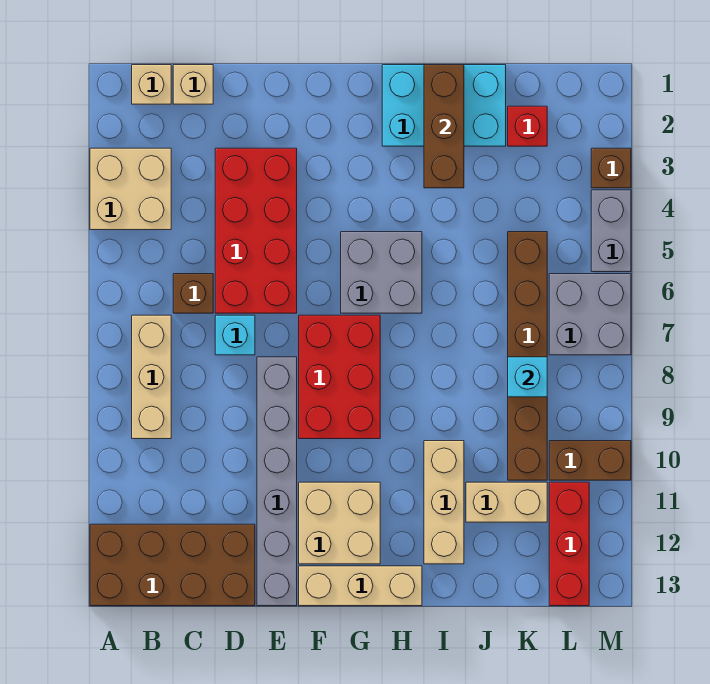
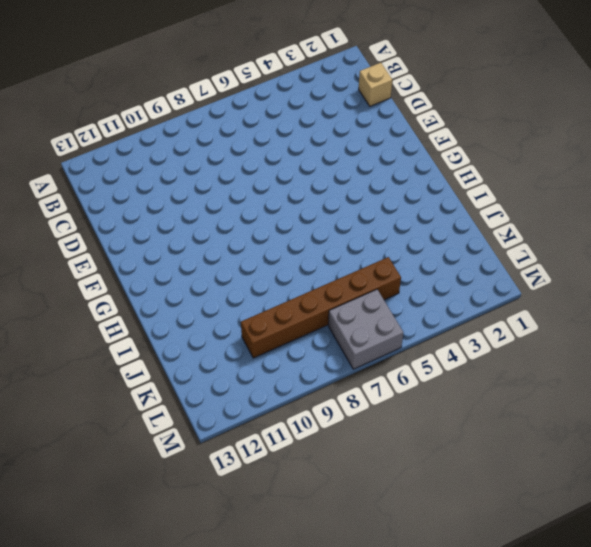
none -> tan brick A3:B4 level 1
none -> brown brick A12:D13 level 1
none -> tan brick B1 level 1

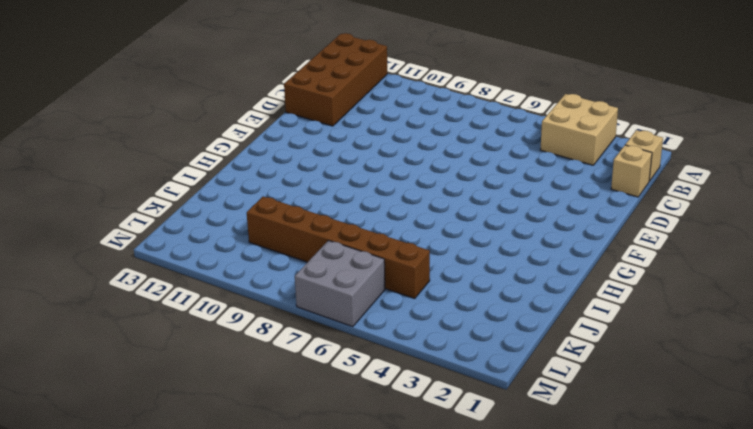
none -> tan brick B7:B9 level 1
none -> brown brick C6 level 1
none -> red brick D3:E6 level 1

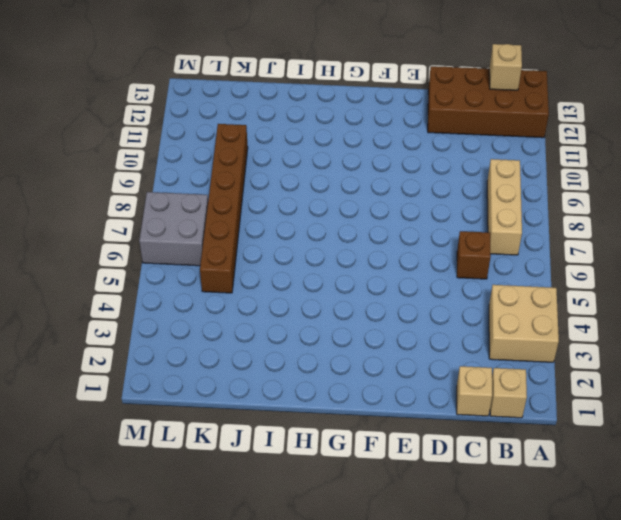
tan brick B13 level 2 -> none
none -> red brick D3:E6 level 1
none -> cyan brick D7 level 1
none -> grey brick E8:E13 level 1

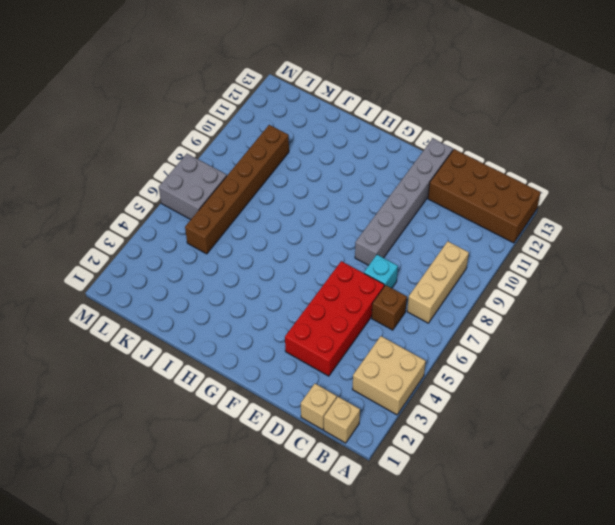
none -> red brick F7:G9 level 1
none -> tan brick F11:G12 level 1
none -> tan brick F13:H13 level 1

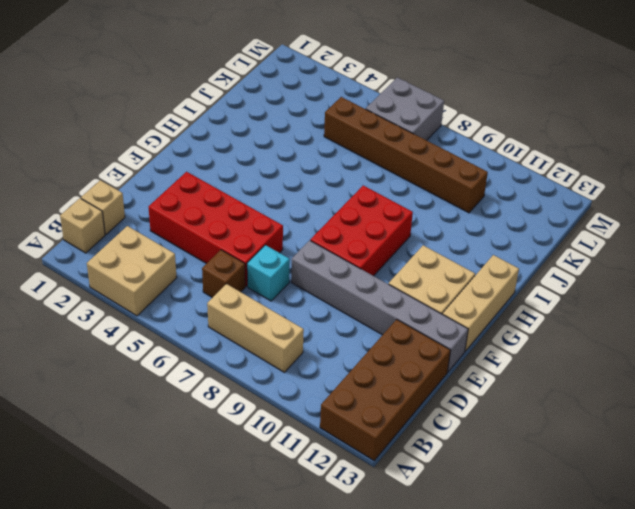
red brick F8:H9 level 1 -> red brick F7:G9 level 1
none -> grey brick G5:H6 level 1
none -> cyan brick H1:J2 level 1
none -> tan brick I10:I12 level 1

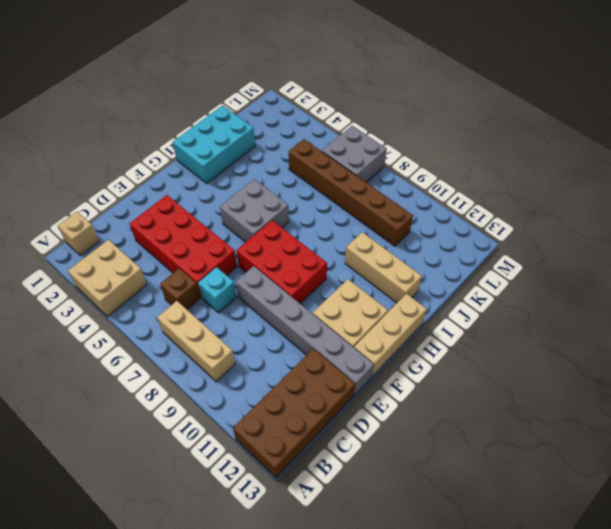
none -> tan brick C1 level 1
none -> tan brick J11:K11 level 1
none -> red brick K2 level 1

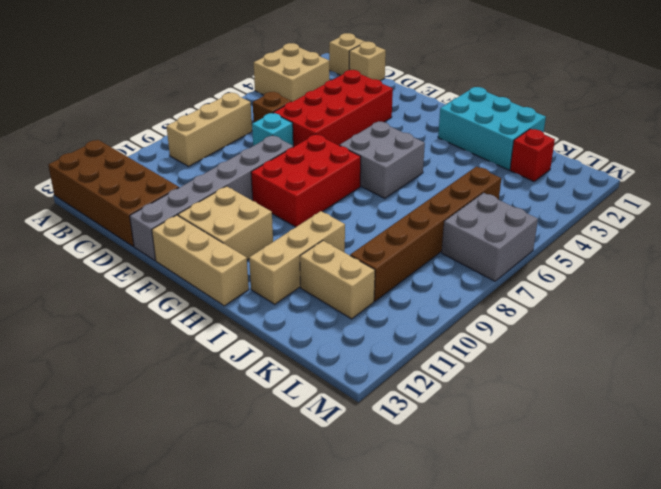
none -> brown brick L10:M10 level 1
none -> red brick L11:L13 level 1
none -> brown brick M3 level 1

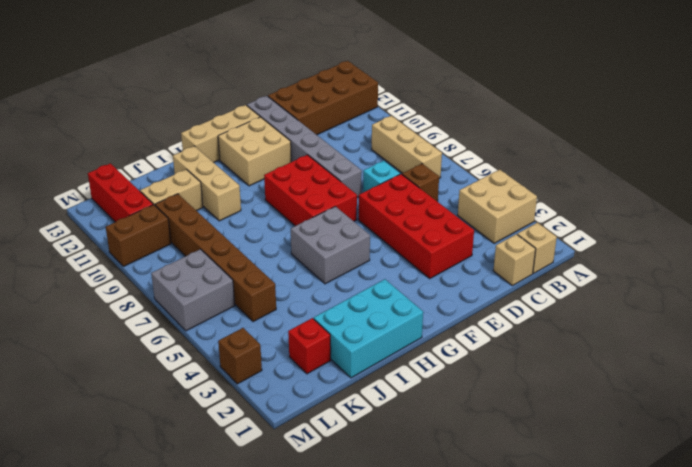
none -> grey brick M4:M5 level 1
none -> brown brick I1:I3 level 2
none -> cyan brick K8 level 2

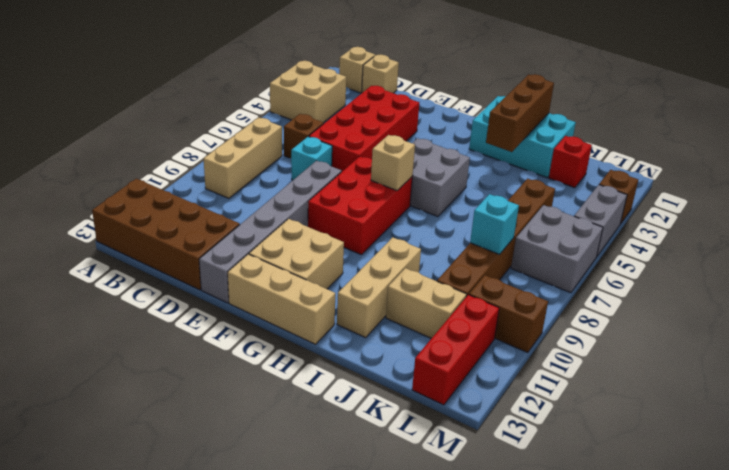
tan brick G7 level 2 -> none

